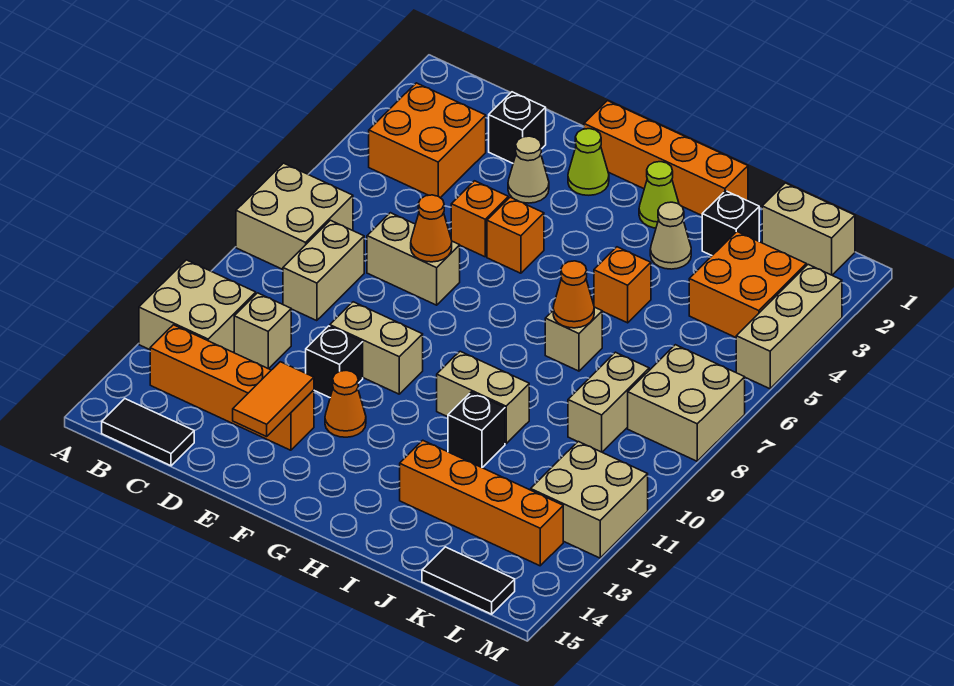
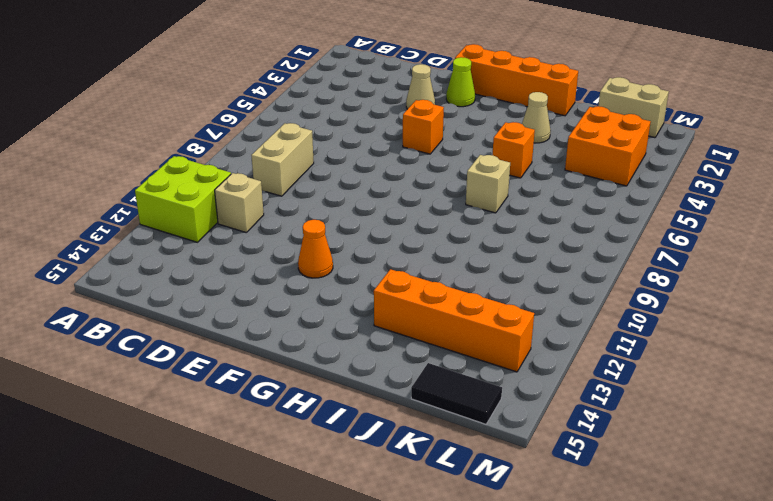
lime brick A11:B12 level 1 -> tan brick A11:B12 level 1
none -> tan brick A7:B8 level 1
none -> orange brick B3:C4 level 1
none -> orange brick B13:E13 level 1
none -> black tile B15:C15 level 1

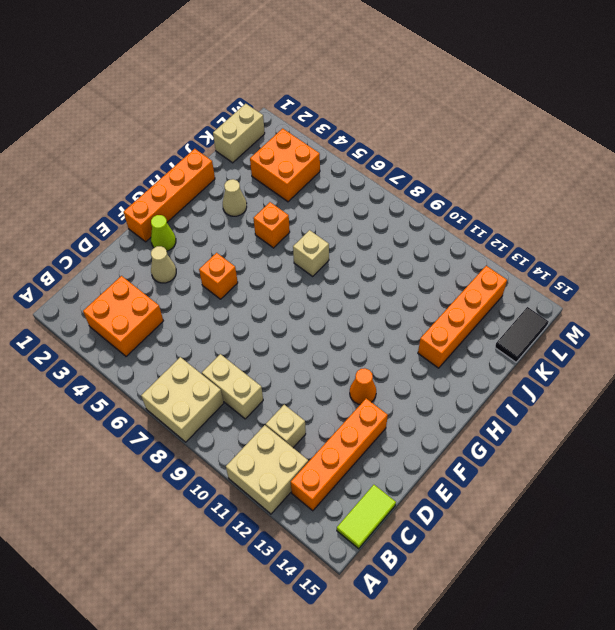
lime tile B15:C15 level 1 -> black tile B15:C15 level 1
none -> black brick D2 level 1
none -> tan brick D7:E7 level 1
none -> orange brick E5 level 1
none -> tan brick E10:F10 level 1

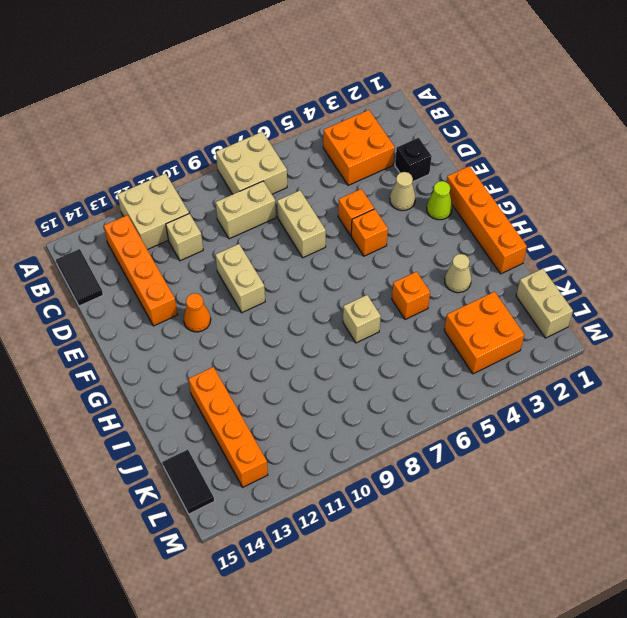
none -> black brick E11 level 1
none -> lime cone H2 level 1
none -> tan brick H10:I10 level 1
none -> black brick I11 level 1

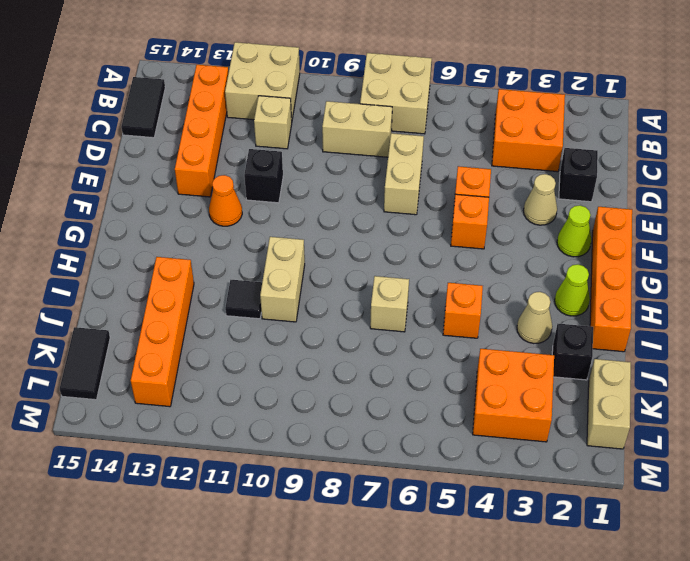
black tile I11 level 1 -> black brick I11 level 1
none -> tan brick E10:F10 level 1
none -> tan brick K8:K9 level 1
none -> tan brick L7:M8 level 1
none -> tan brick L11:M12 level 1

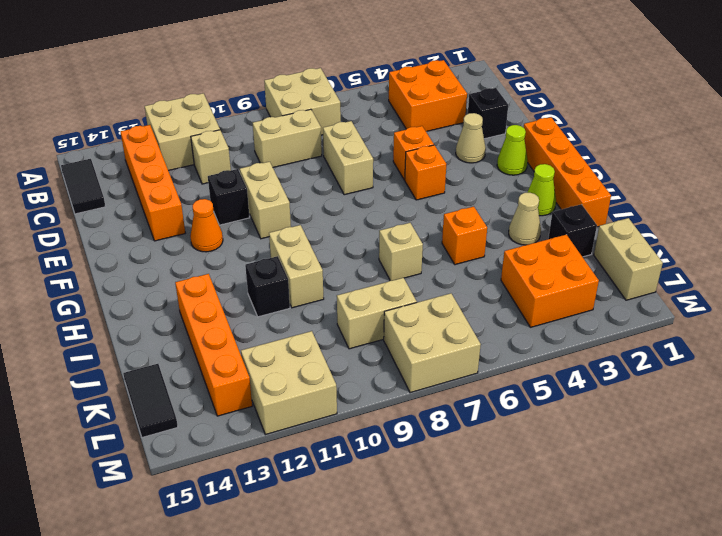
none -> tan brick M3:M5 level 1
none -> orange cone E7 level 2
none -> orange tile E13:E14 level 2
none -> orange cone I7 level 2

